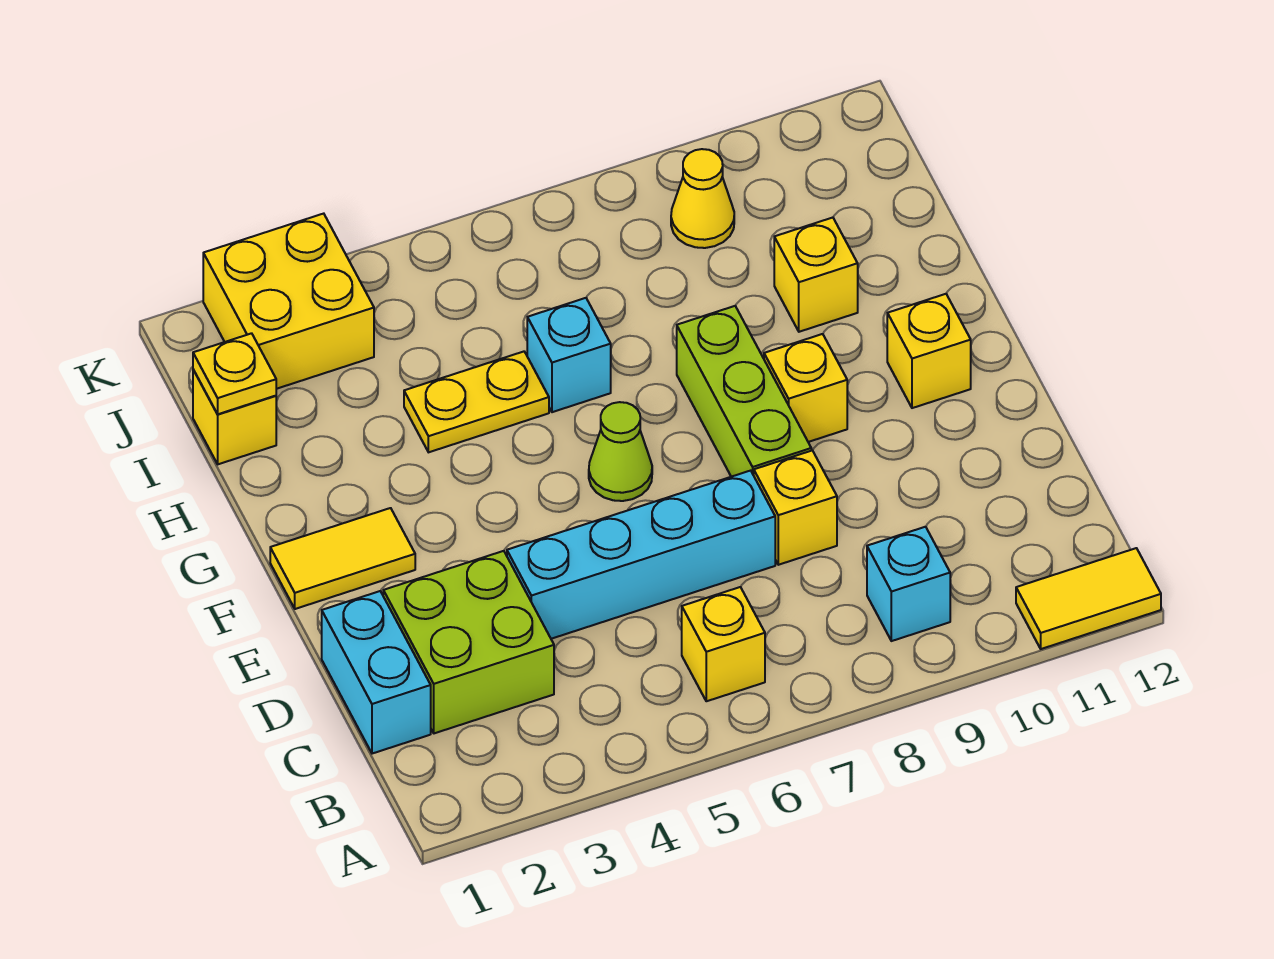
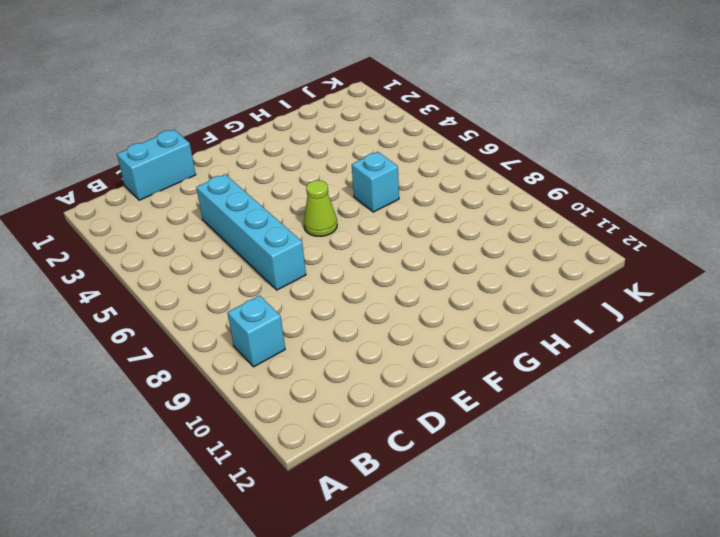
none -> yellow tile A11:A12 level 1
none -> yellow brick B6 level 1
none -> lime brick C2:D3 level 1

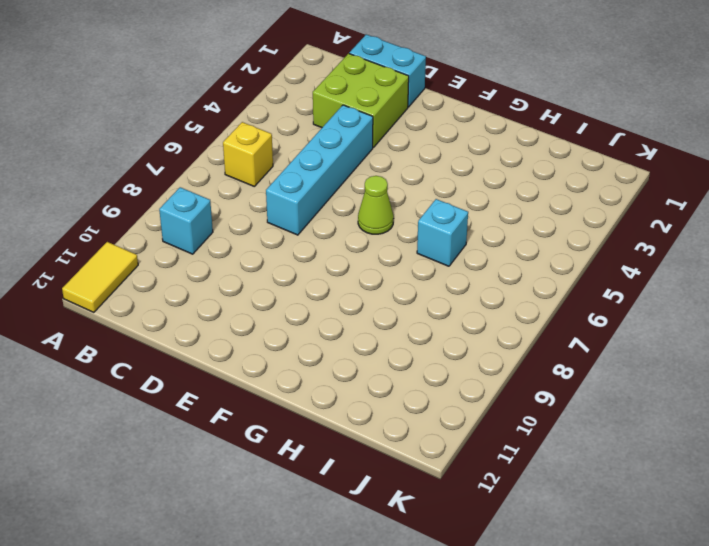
none -> yellow brick D8 level 1
none -> lime brick E8:G8 level 1
none -> yellow tile F1:F2 level 1

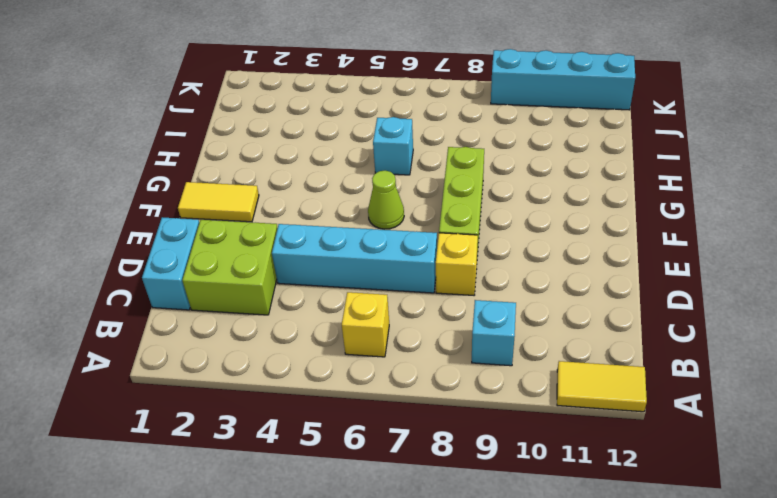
cyan brick K9:K12 level 1 -> none
none -> yellow brick F9 level 1
none -> yellow brick F11 level 1
none -> yellow plate H4:H5 level 1

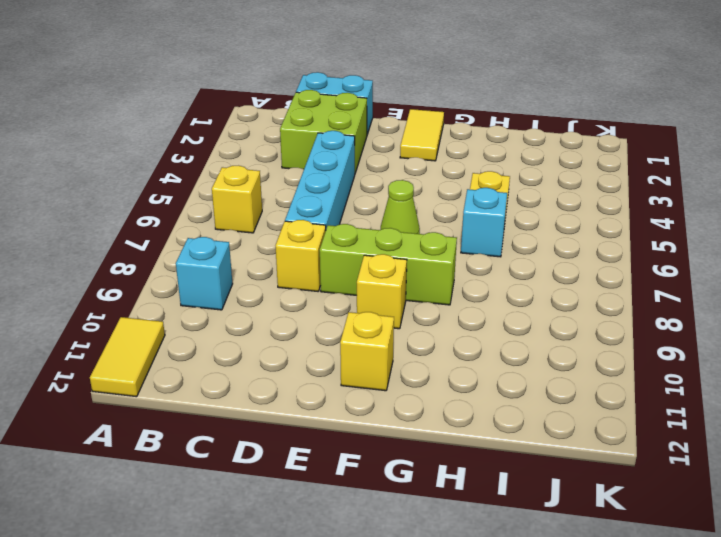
none -> yellow brick H10 level 1
none -> yellow brick I1 level 1
none -> yellow brick J2:K3 level 1

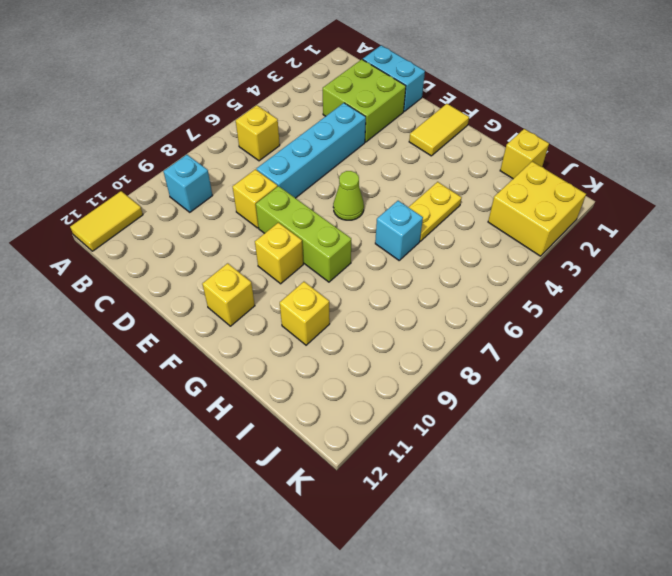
none -> yellow cone J9 level 1
none -> yellow plate I1 level 2

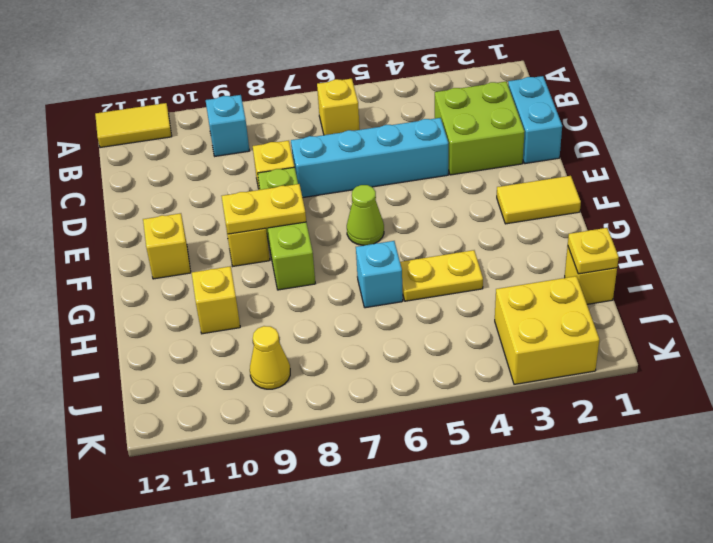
yellow plate F8:F9 level 2 -> none

